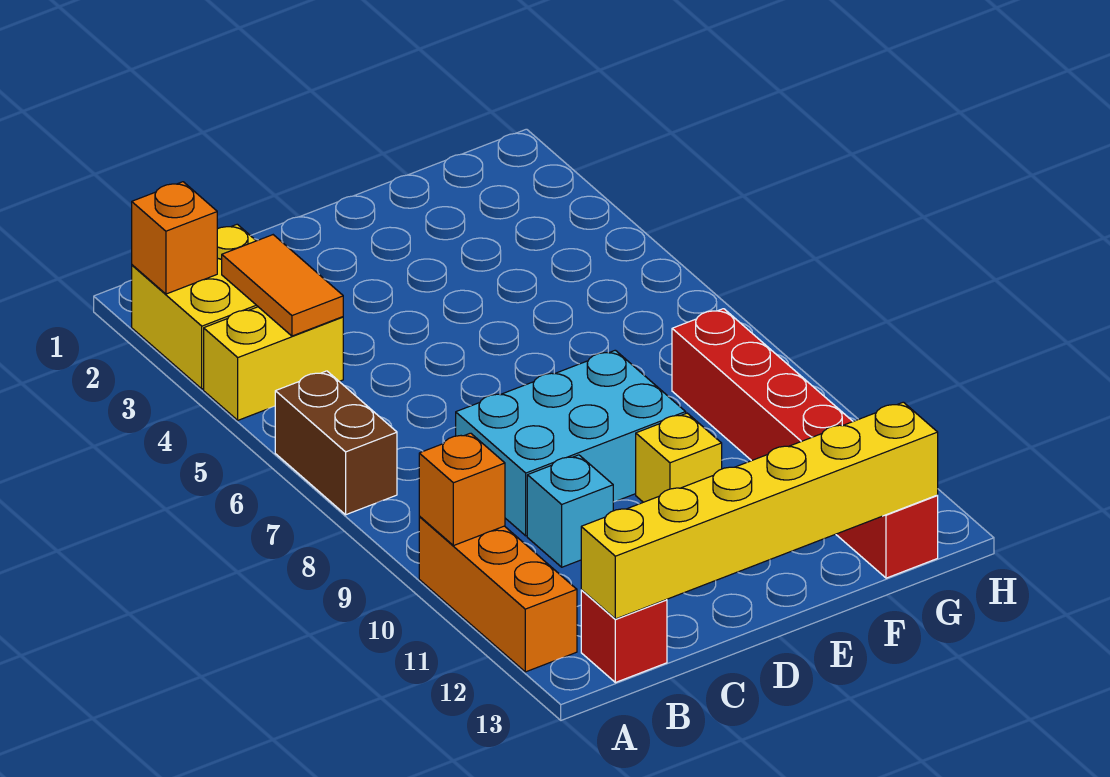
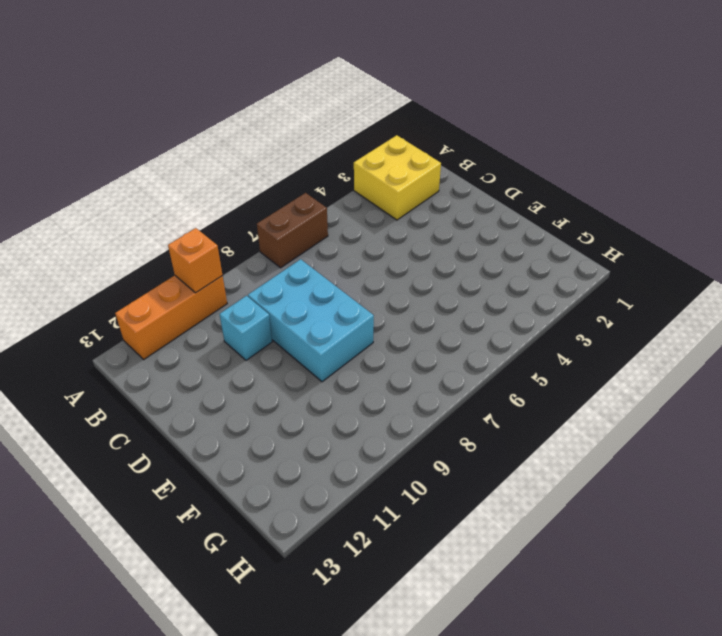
none -> yellow brick A4:B4 level 1
none -> red brick B13 level 1
none -> yellow brick E10 level 1

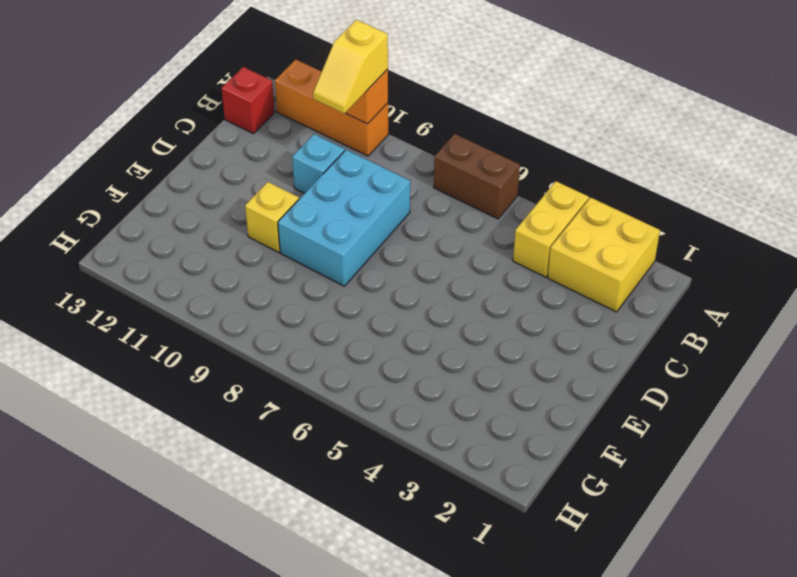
yellow slope A10:B10 level 3 top A -> none
none -> red brick G8:G13 level 1
none -> orange brick A2 level 2
none -> orange tile B3:B4 level 2

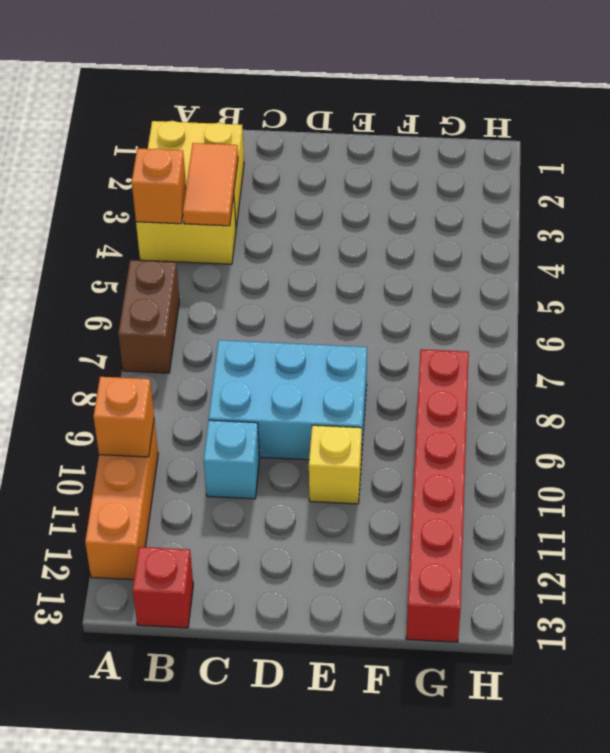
orange brick A4 level 2 -> orange brick A2 level 2
none -> yellow brick B13:G13 level 2

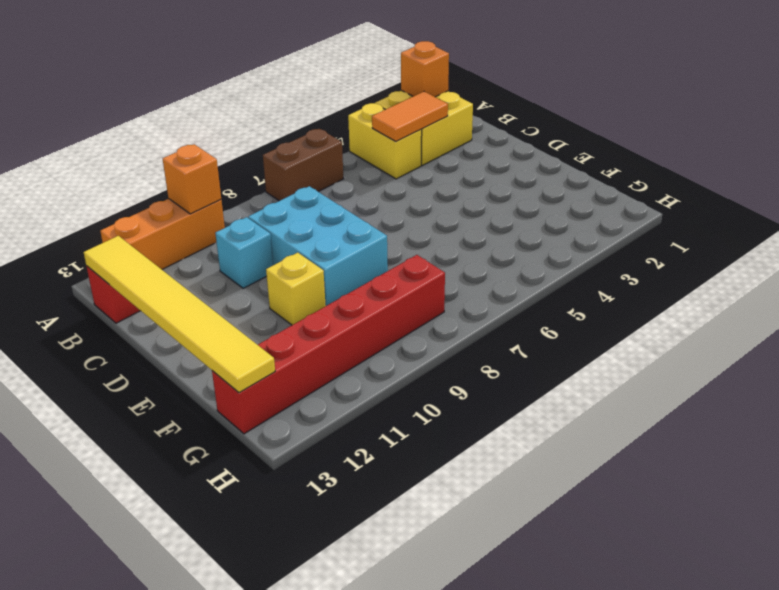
yellow tile B13:G13 level 2 -> yellow brick B13:G13 level 2

